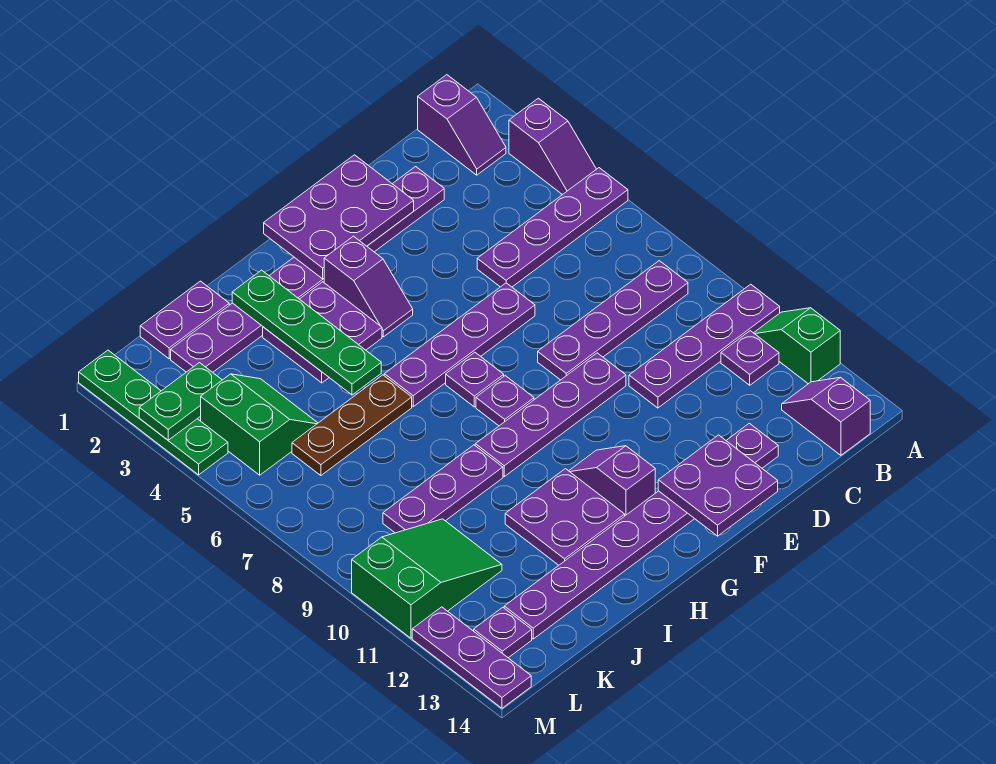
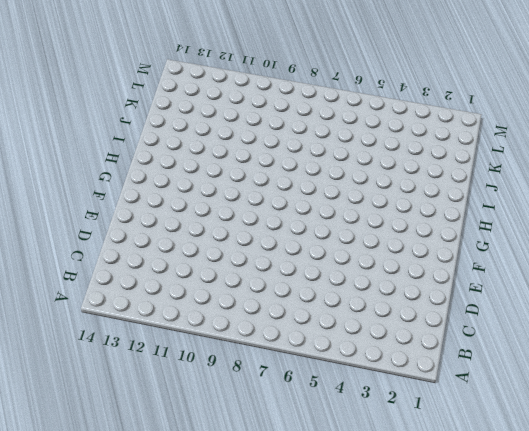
none -> purple slope A3:A4 level 1 top 3
none -> purple plate A5:D5 level 1
none -> purple plate A10:D10 level 1
none -> green slope A11:A12 level 1 top 12

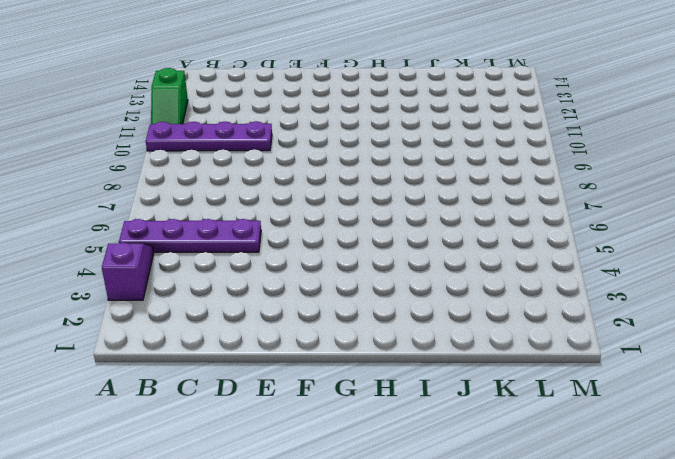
none -> purple slope B1:B2 level 1 top 1
none -> purple plate B8:E8 level 1
none -> purple plate B11 level 1
none -> purple slope B13:B14 level 1 top 14

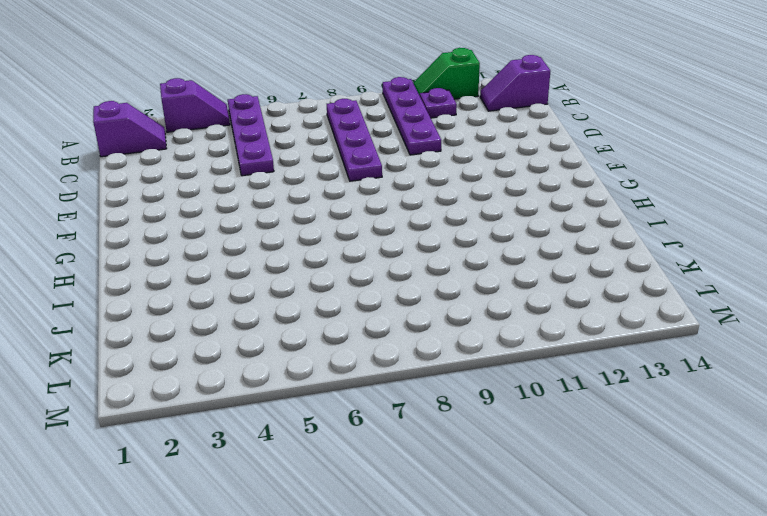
none -> purple plate D2:K2 level 1
none -> purple plate D13:K13 level 1
none -> purple plate E6:H6 level 1
none -> purple plate E9:H9 level 1

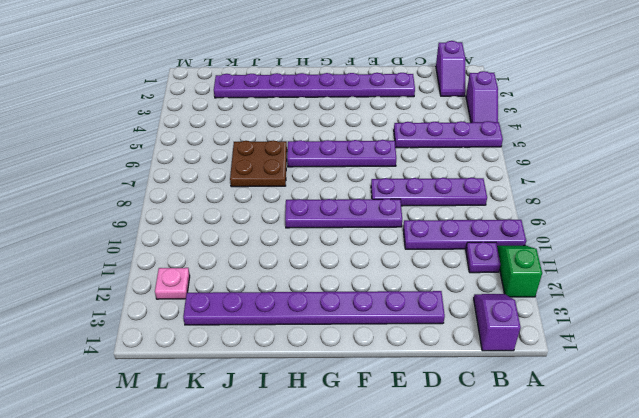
brown plate I6:J7 level 1 -> brown plate I6:K6 level 1
pink plate L12 level 1 -> none
none -> purple slope G3:G4 level 1 top 3
none -> purple plate G7 level 1
none -> purple plate G8 level 1
none -> purple slope G11:G12 level 1 top 12

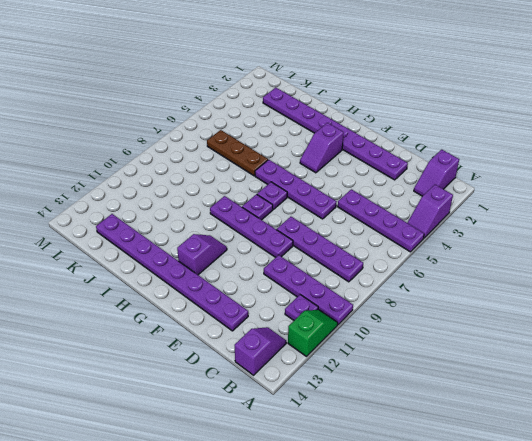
none -> purple plate H3:I4 level 1
none -> purple plate H11:I12 level 1
none -> purple plate I9:K9 level 1
none -> purple plate J1:K1 level 1

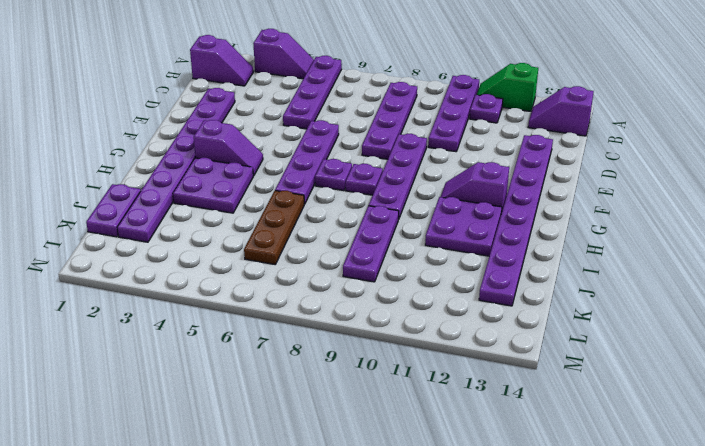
none -> green slope K4:L5 level 1 top L
none -> green slope K10:M11 level 1 top M
none -> purple plate L13 level 1
none -> green plate M1:M4 level 1

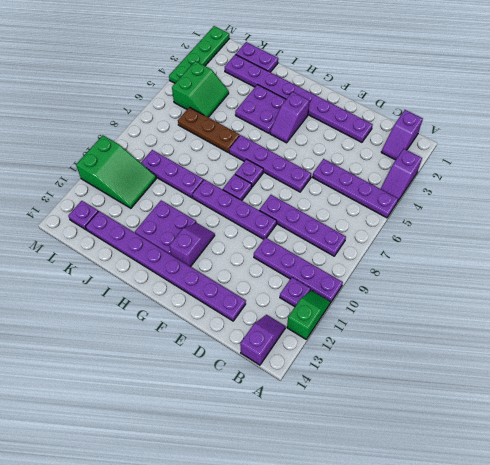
none -> purple plate M12:M14 level 1
none -> purple plate E1:G2 level 2
none -> purple plate E13:F14 level 2
none -> green plate I2:I5 level 2

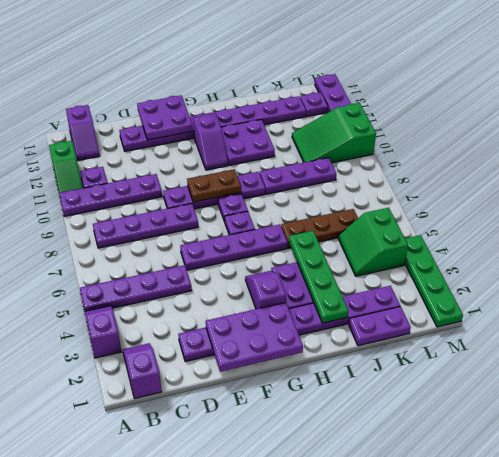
brown plate F9:G9 level 2 -> none
none -> green plate L3:M3 level 2

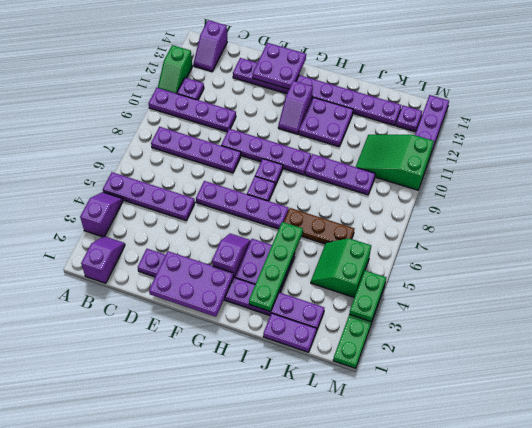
green plate M3:M4 level 2 -> green plate L3:M3 level 2

